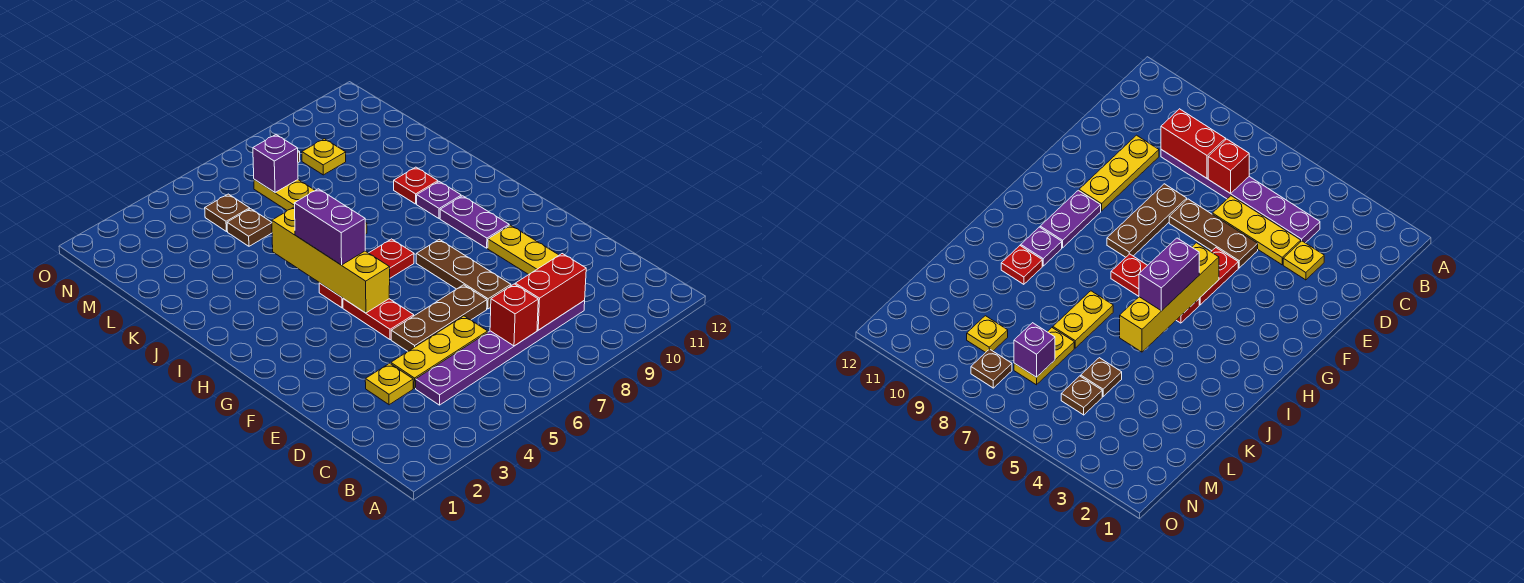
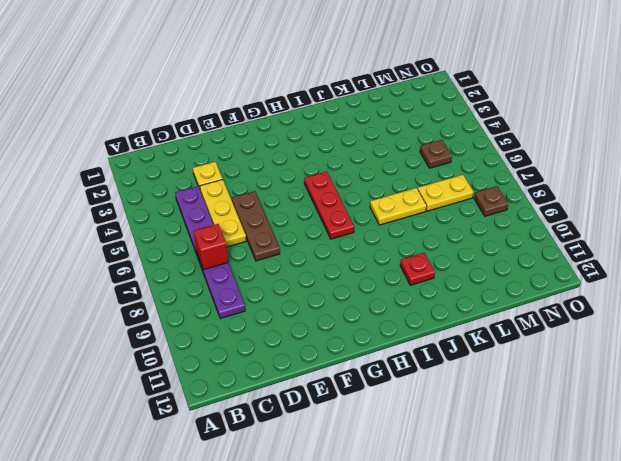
none -> yellow plate D10:F10 level 1
none -> brown plate E8:G8 level 1
none -> red plate F5:G5 level 1

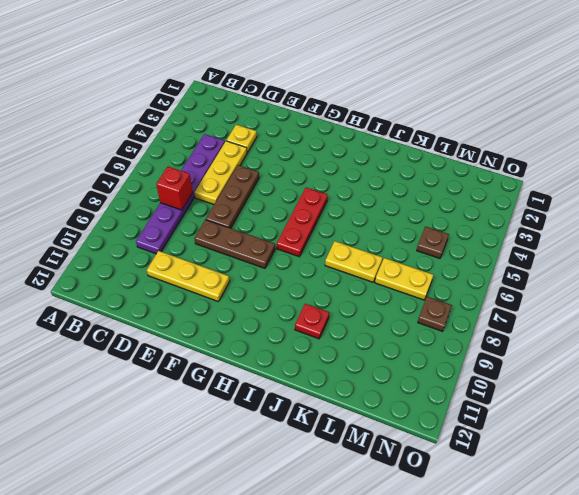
none -> red plate F5:G5 level 1
none -> purple plate G10:H10 level 1
none -> purple plate I10 level 1

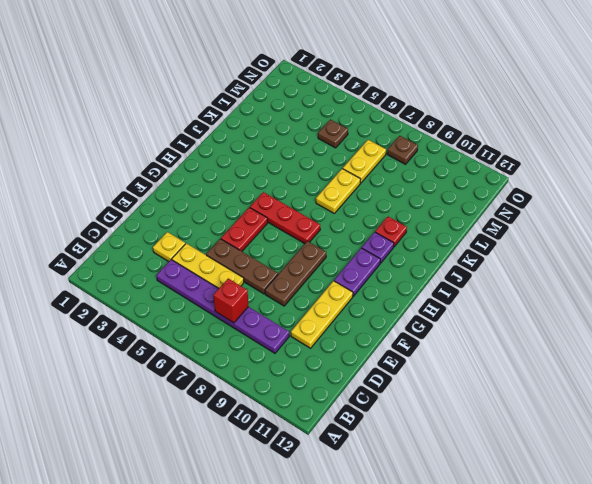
none -> brown plate L5 level 1
none -> yellow plate M9 level 1
none -> red brick C8:C9 level 2

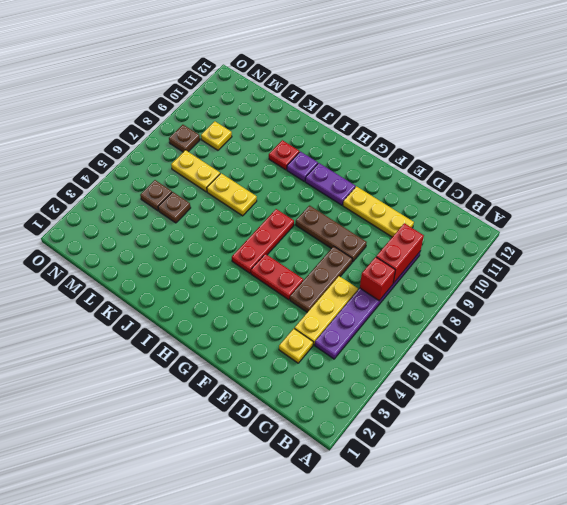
none -> yellow brick G5:J5 level 2
none -> purple brick M7 level 2
none -> purple brick H5:I5 level 3

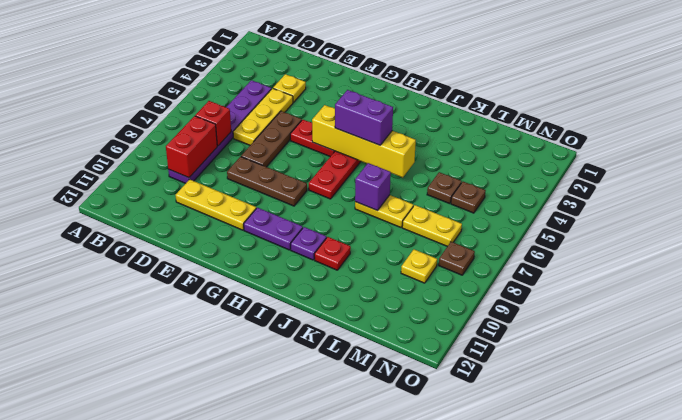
purple brick J7 level 2 -> purple brick M7 level 2

